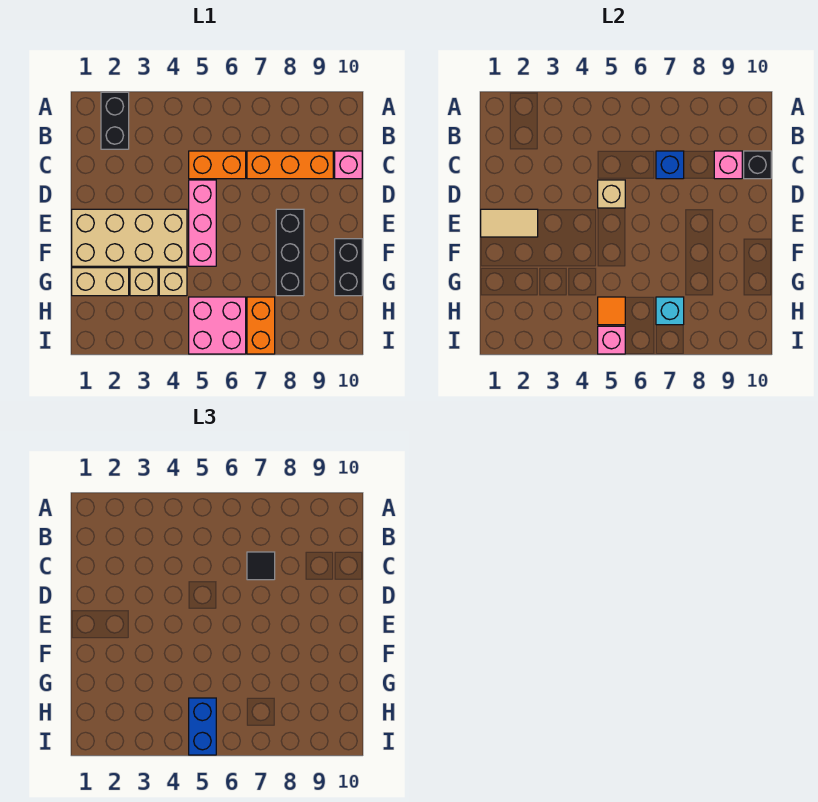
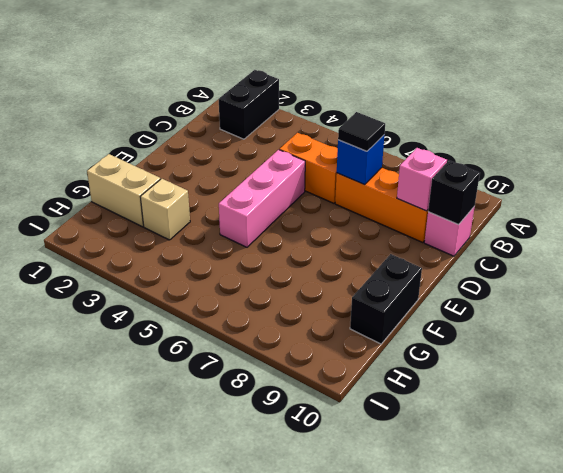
none -> tan brick E1:F4 level 1
none -> black brick E8:G8 level 1
none -> tan brick G4 level 1

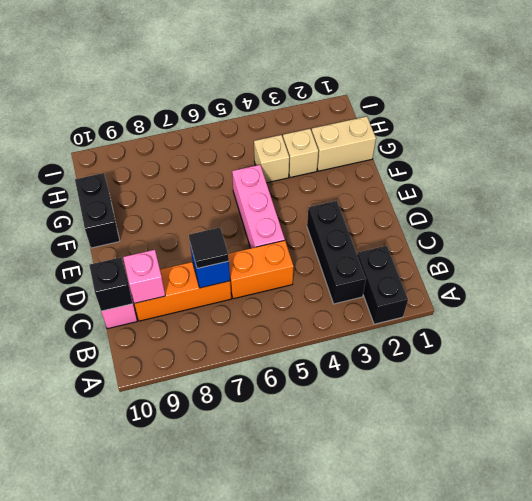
black brick B3:D3 level 1 -> black brick E8:G8 level 1
none -> tan brick E1:F4 level 1
none -> pink brick H5:I6 level 1
none -> orange brick H7:I7 level 1

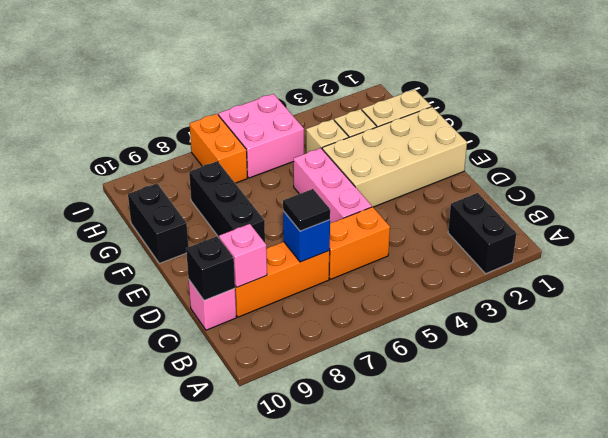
none -> tan brick D5 level 2
none -> tan tile E1:E2 level 2
none -> orange tile H5 level 2

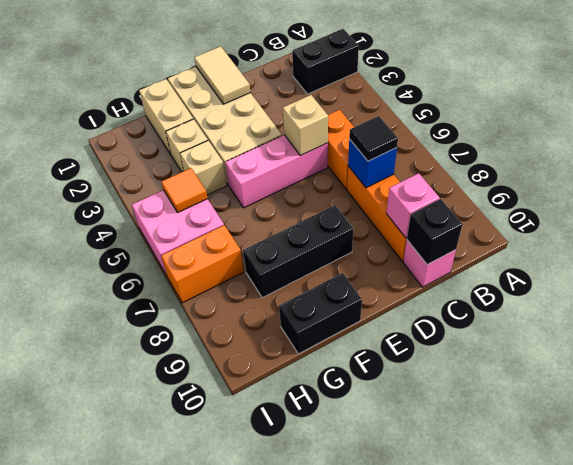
none -> cyan brick H7 level 2
none -> pink brick I5 level 2
none -> blue brick H5:I5 level 3

